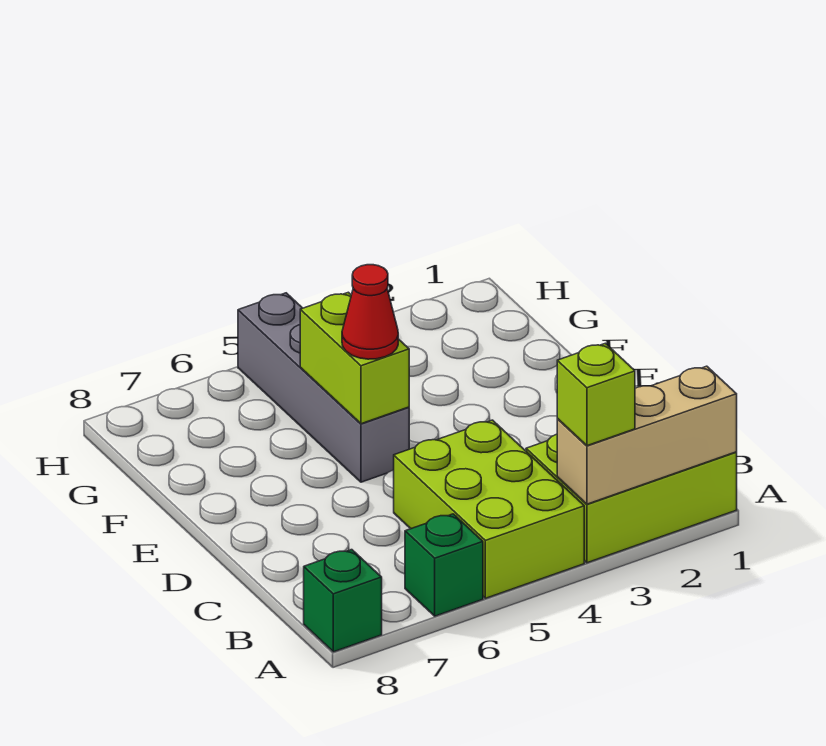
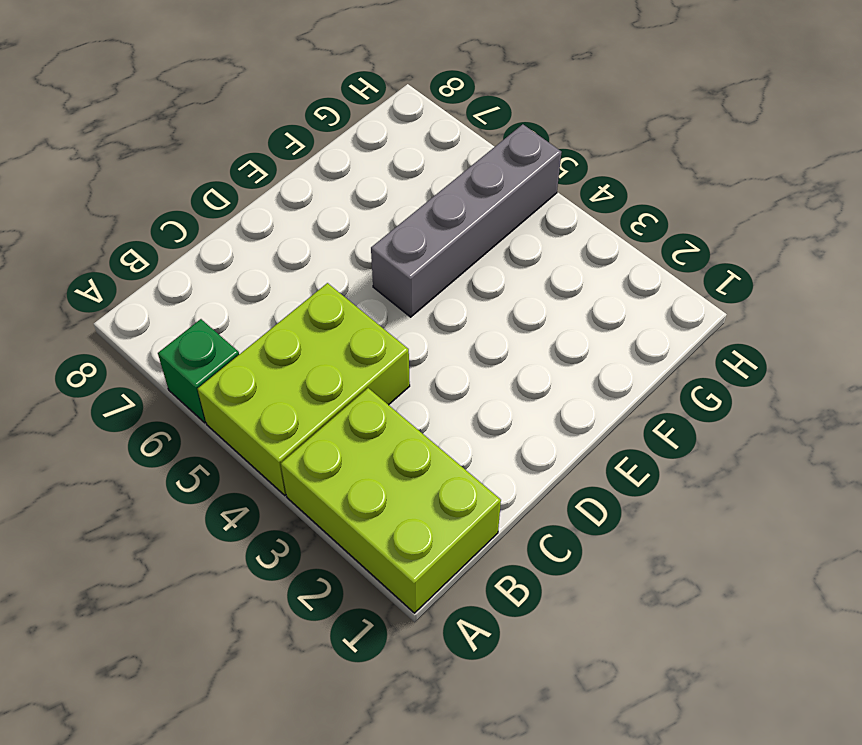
none -> green brick A8 level 1
none -> tan brick A1:A3 level 2

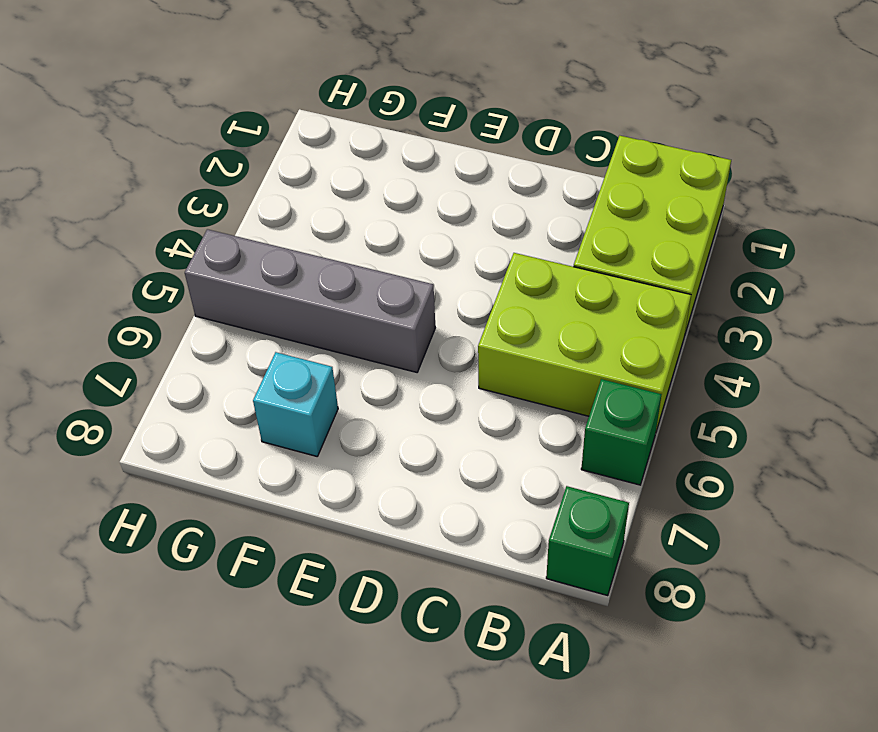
cyan brick F7 level 1 -> none
none -> tan brick A1:A3 level 2
none -> lime brick E5:F5 level 2

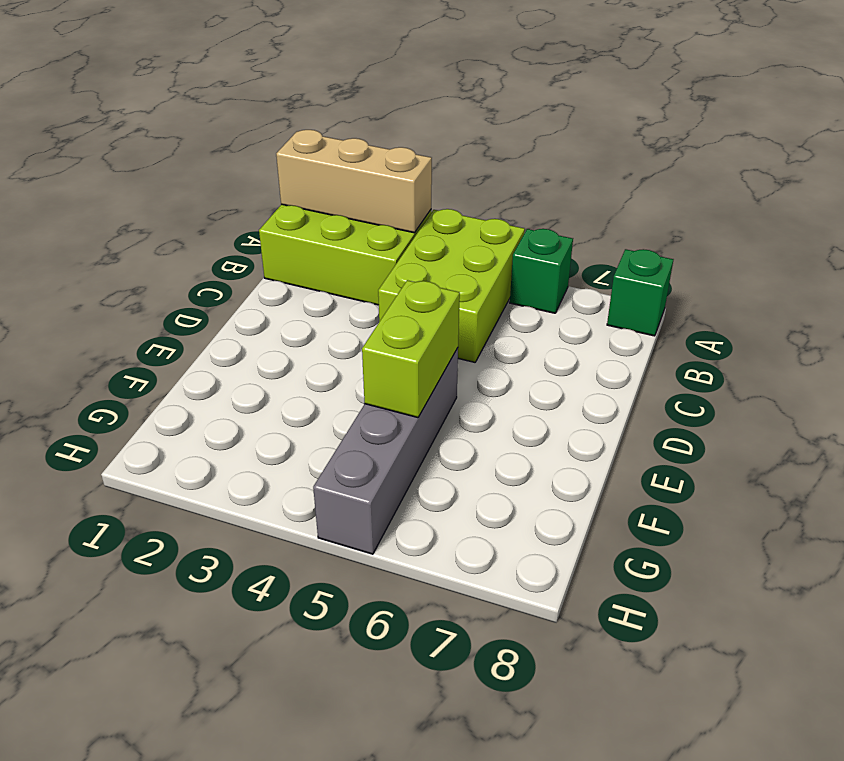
none -> lime brick A3 level 3
none -> red cone E5 level 3

